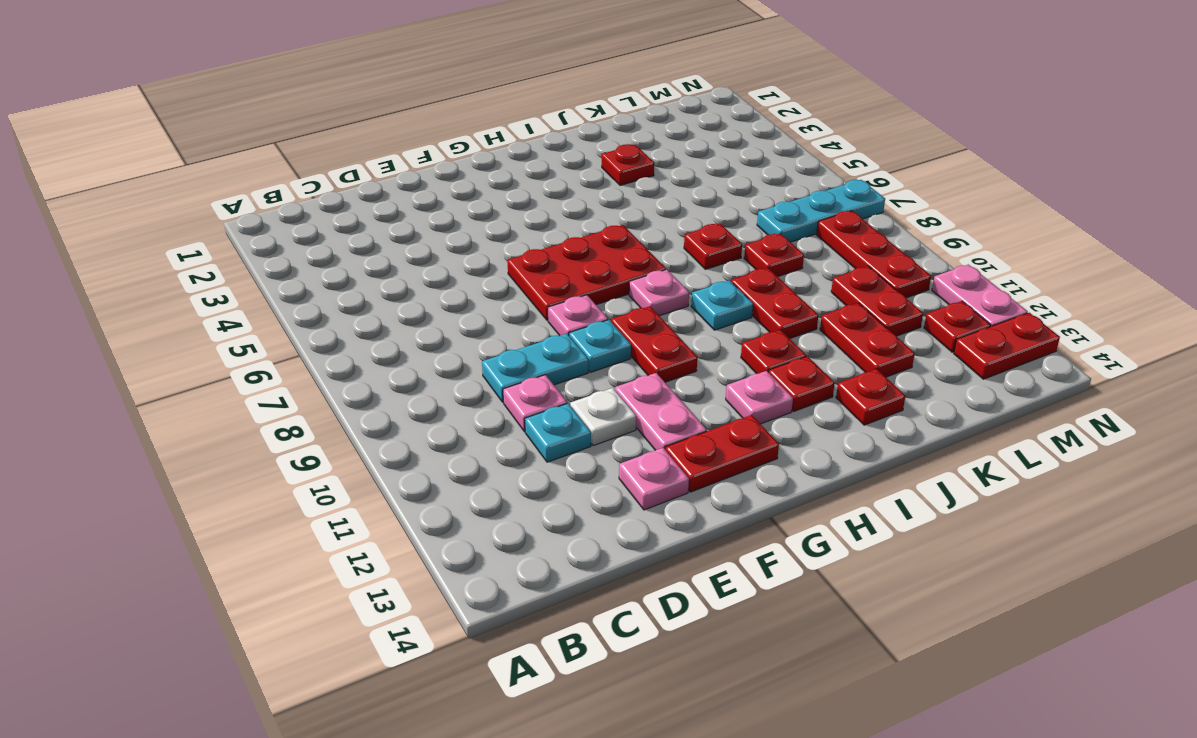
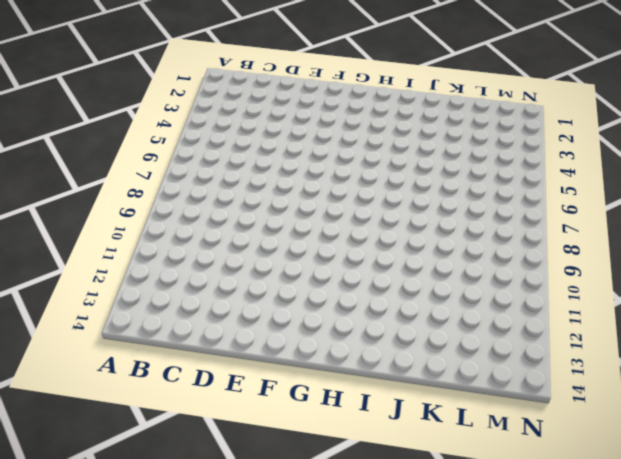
none -> cyan plate D9:E9 level 1
none -> pink plate D10 level 1
none -> cyan plate D11 level 1

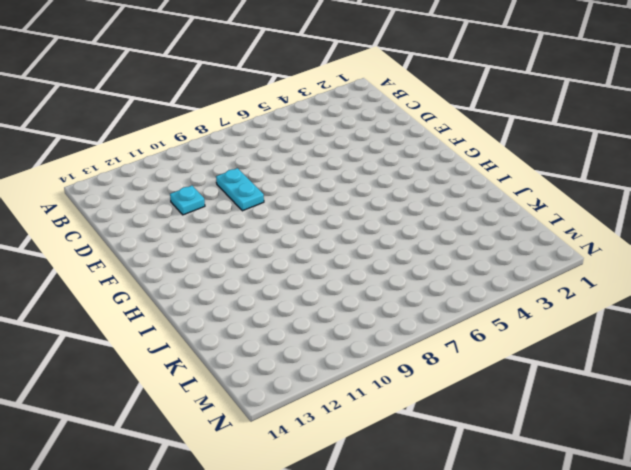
none -> pink plate D10 level 1
none -> white plate E11 level 1
none -> pink plate E13 level 1

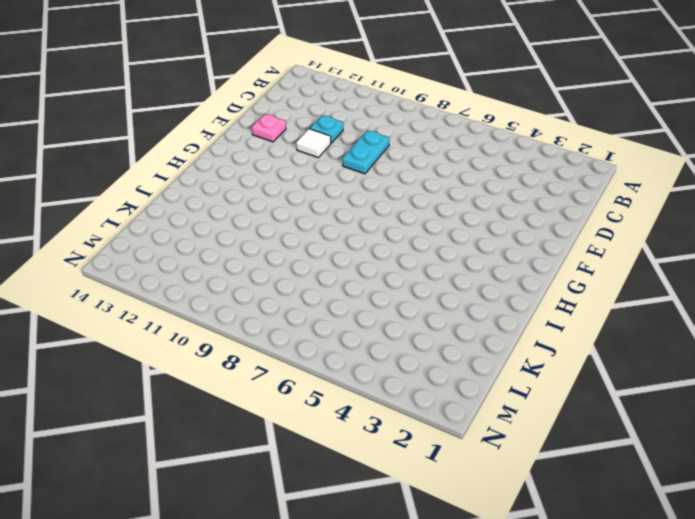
white tile E11 level 1 -> white plate E11 level 1
none -> pink plate D10 level 1
none -> red plate F6:H7 level 1
none -> pink plate F8 level 1

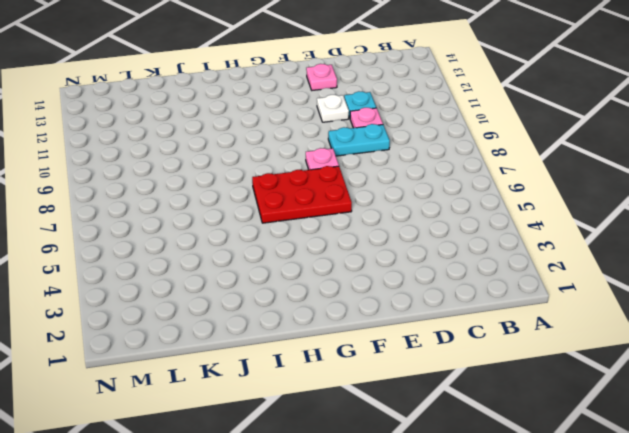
none -> cyan plate F9 level 1
none -> pink plate F11:F12 level 1
none -> red plate F13:G13 level 1

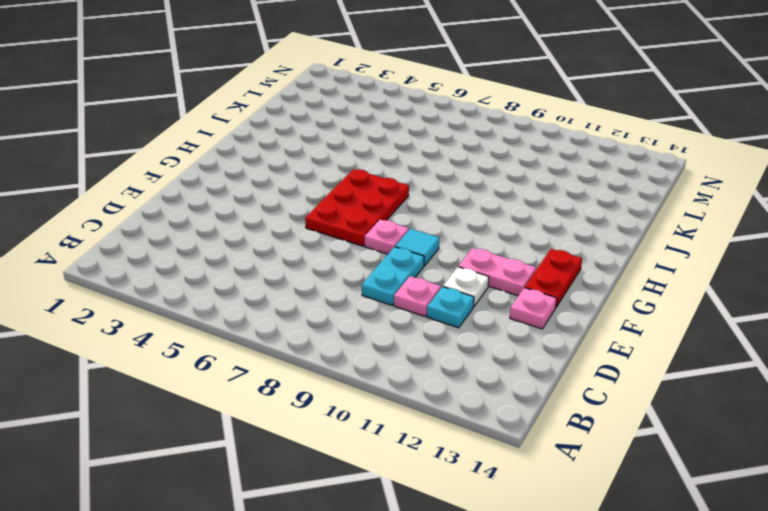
cyan tile F9 level 1 -> cyan plate F9 level 1
none -> red plate G9:G10 level 1
none -> pink plate H8 level 1
none -> pink plate H12 level 1

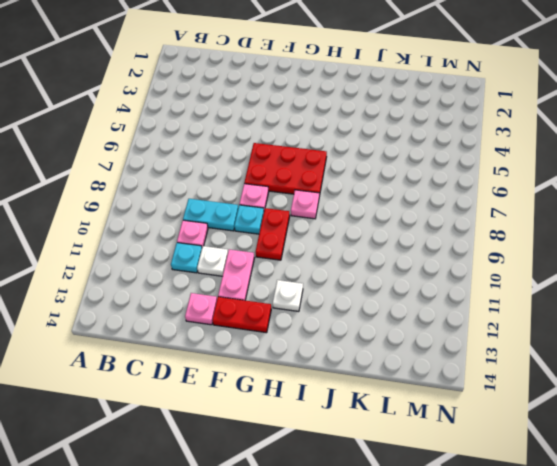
white plate H12 level 1 -> pink plate H12 level 1
none -> cyan plate I9 level 1
none -> red plate I11 level 1
none -> red plate I12 level 1

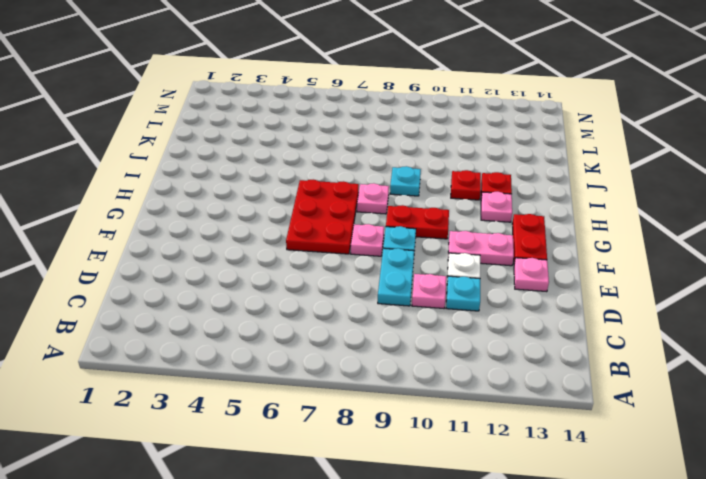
none -> red plate J3 level 1
none -> red plate J7 level 1
none -> red plate J9:J10 level 1

